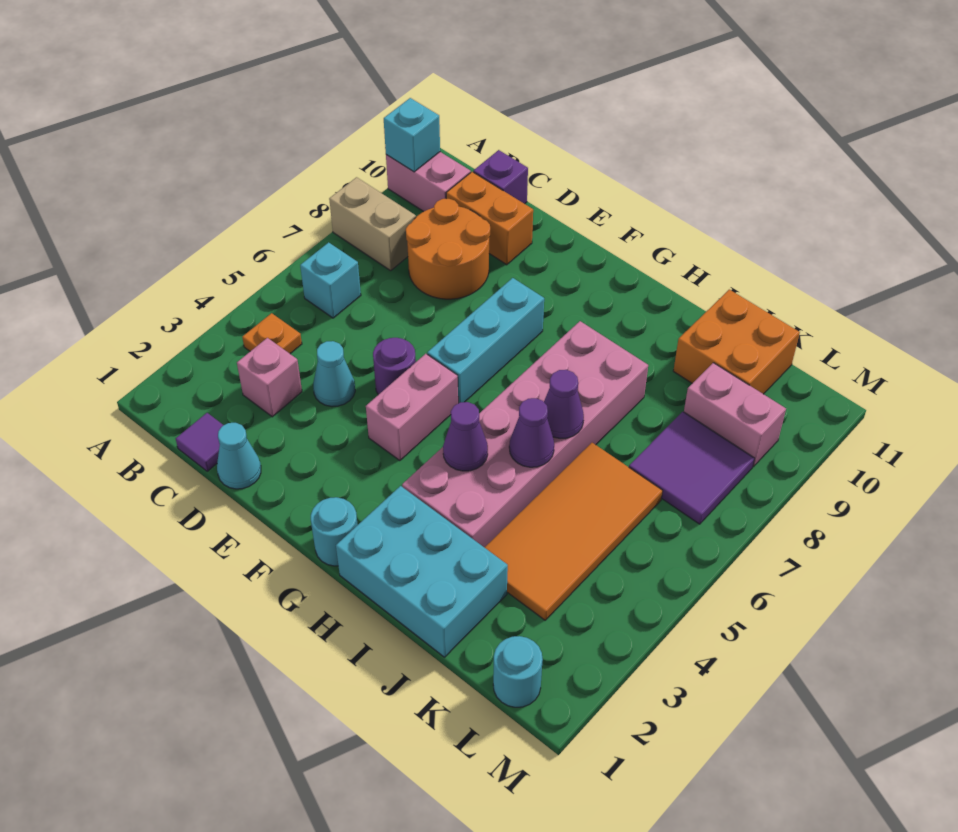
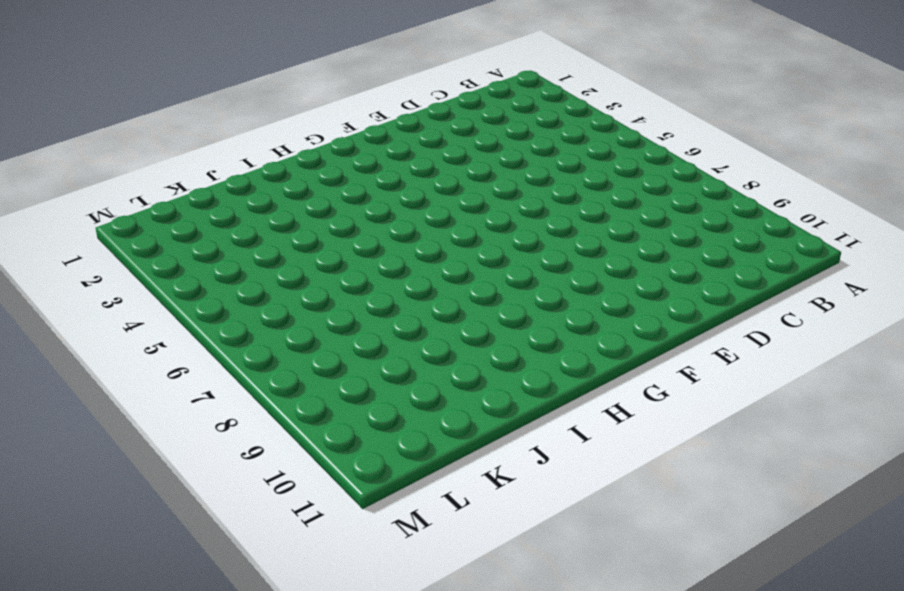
none -> tan brick A8:B8 level 1
none -> pink brick A10:B10 level 1
none -> orange plate B4 level 1

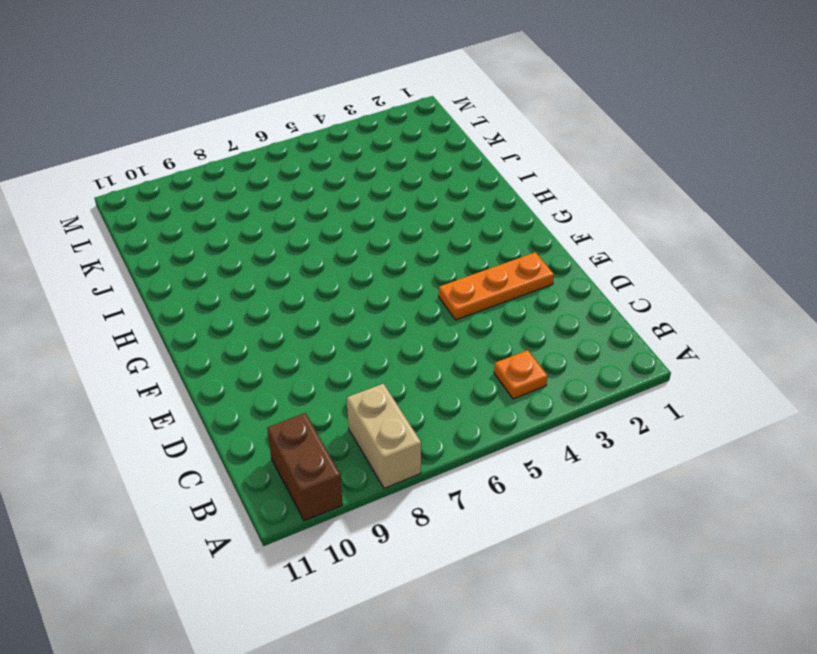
brown brick A10:B10 level 1 -> pink brick A10:B10 level 1
orange plate E2:E4 level 1 -> none
none -> cyan brick B6 level 1
none -> purple tile C1 level 1
none -> pink brick C3 level 1

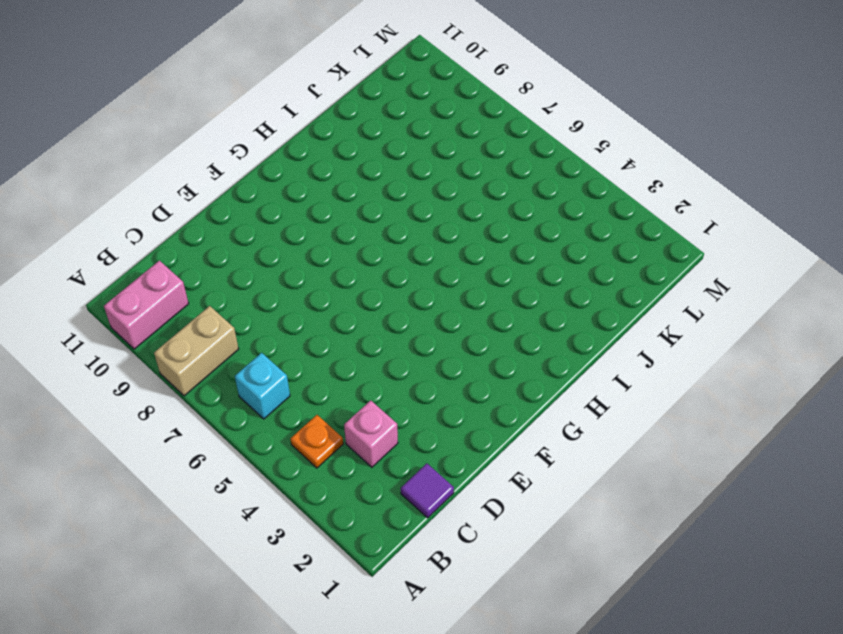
none -> orange round brick C8:D9 level 1
none -> orange brick C10:D10 level 1
none -> purple brick C11 level 1

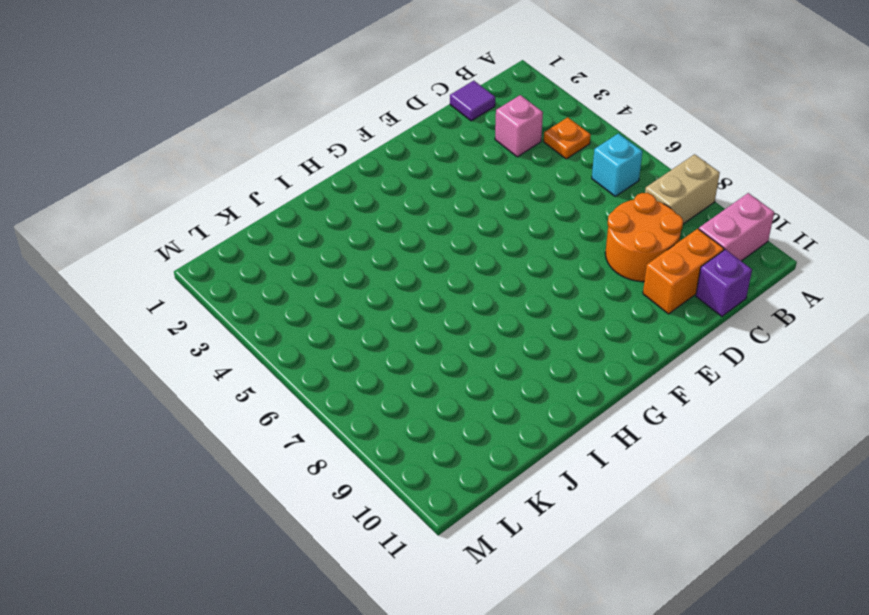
none -> cyan cone D1 level 1
none -> cyan cone D4 level 1
none -> purple round brick E5 level 1

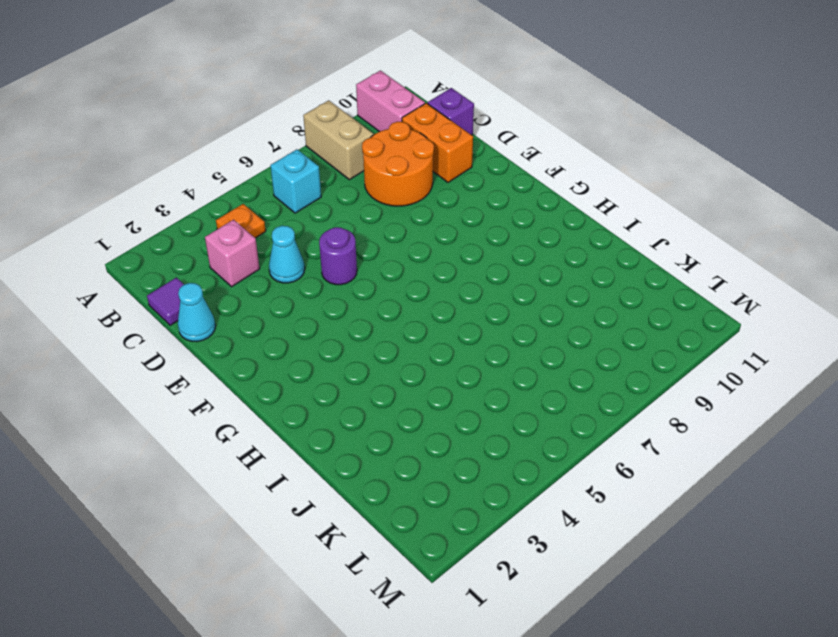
none -> pink brick F4:F5 level 1
none -> cyan brick F6:F8 level 1
none -> cyan round brick G1 level 1

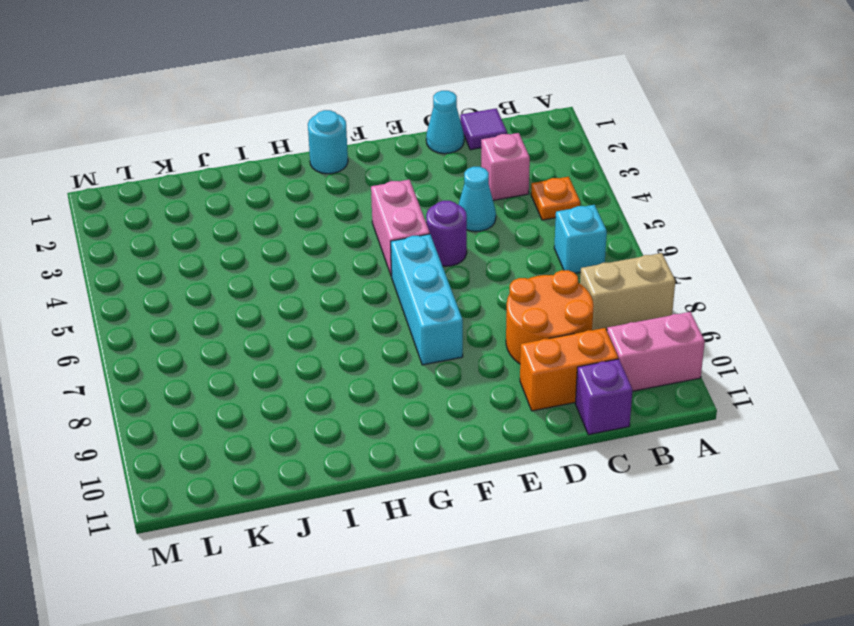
none -> cyan brick H1:J2 level 1
none -> pink brick H3:I8 level 1
none -> orange tile J3:K6 level 1

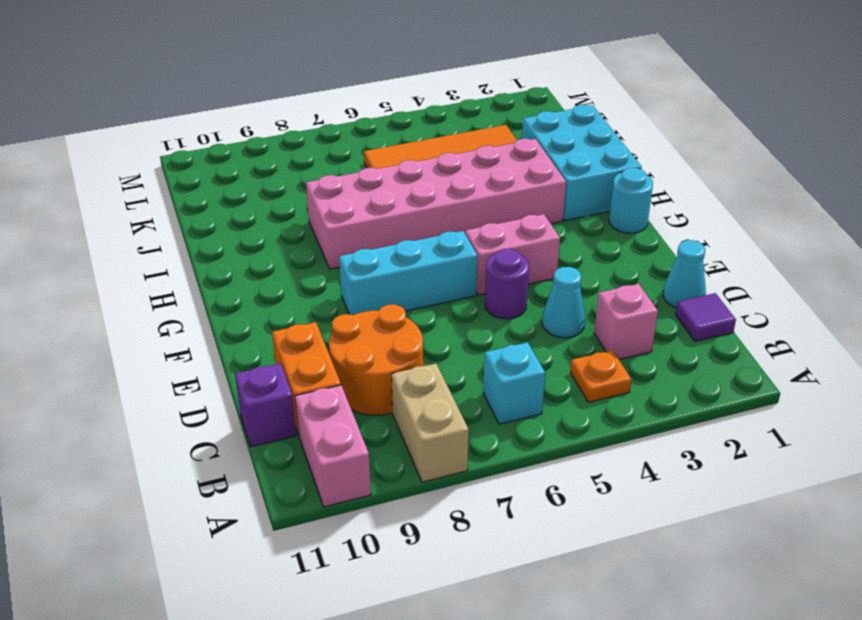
none -> orange brick J10:K11 level 1
none -> purple tile K7:L8 level 1
none -> pink brick K9:L9 level 1

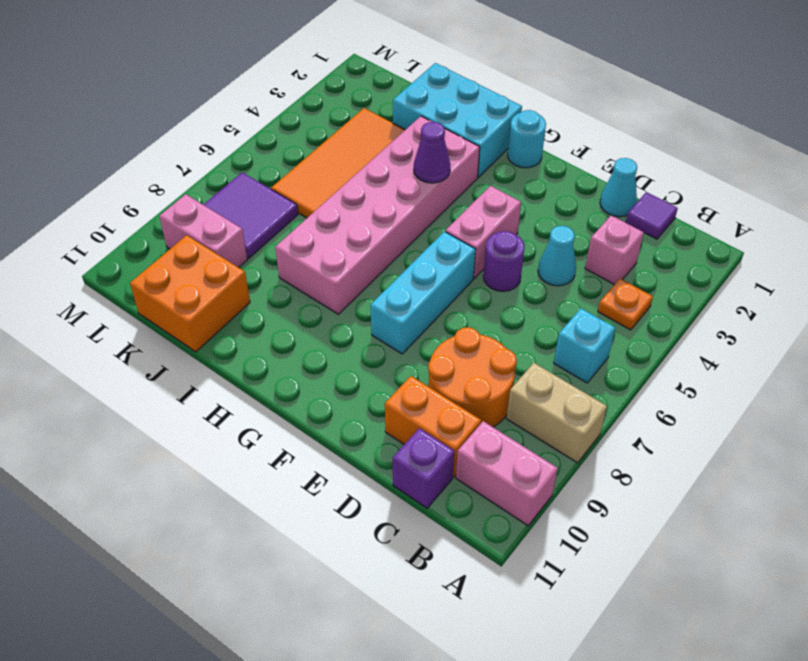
none -> cyan round brick L1 level 1
none -> cyan brick A10 level 2
none -> purple cone I5 level 2

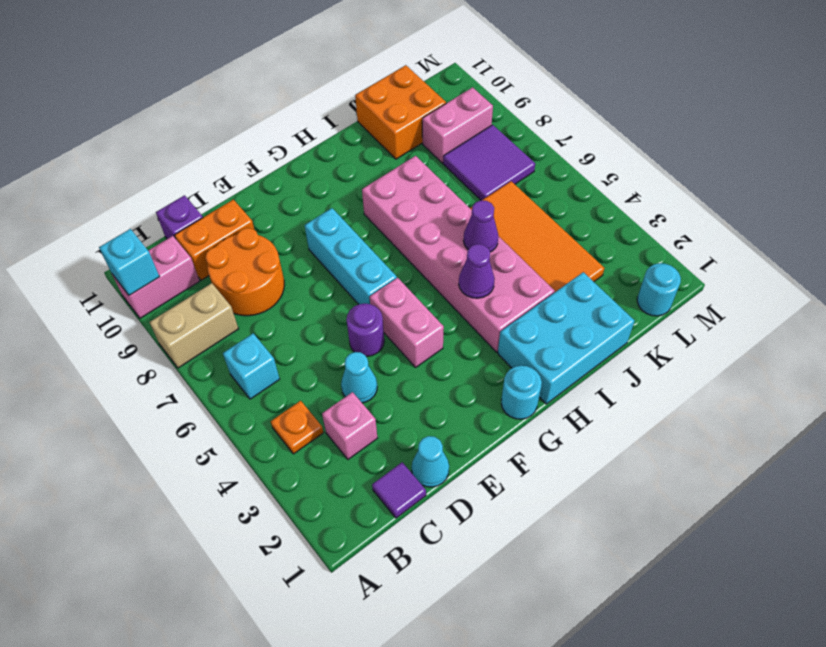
none -> purple cone I6 level 2

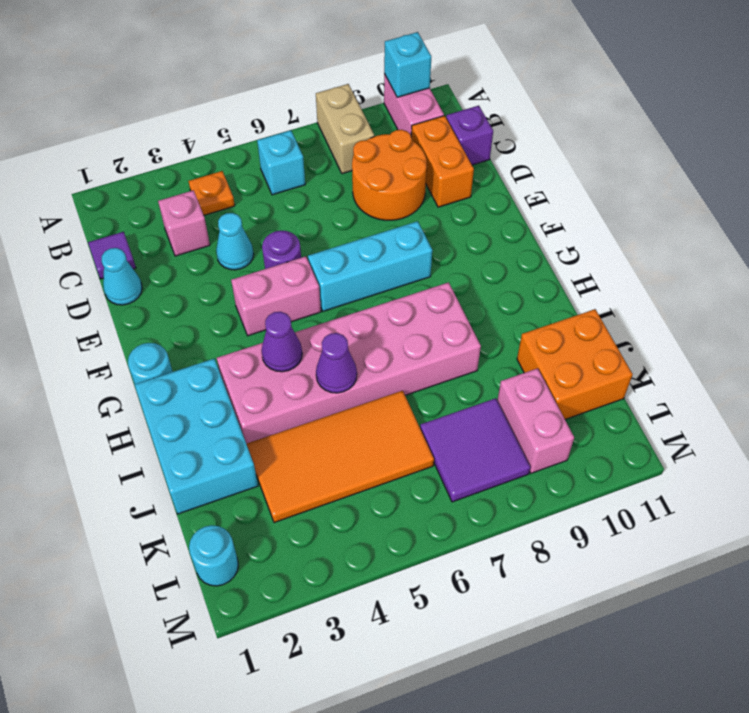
none -> purple cone I6 level 2

